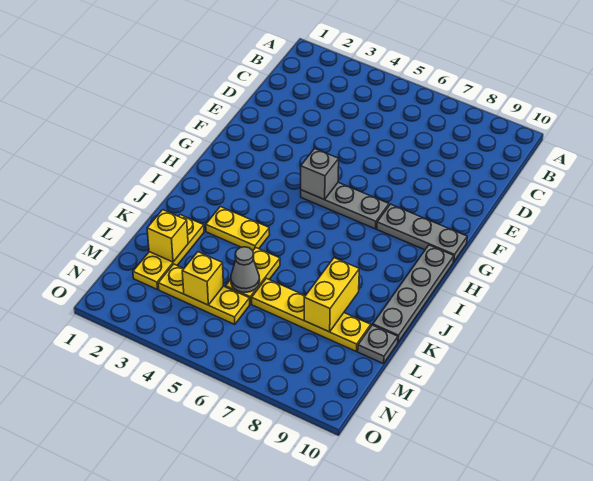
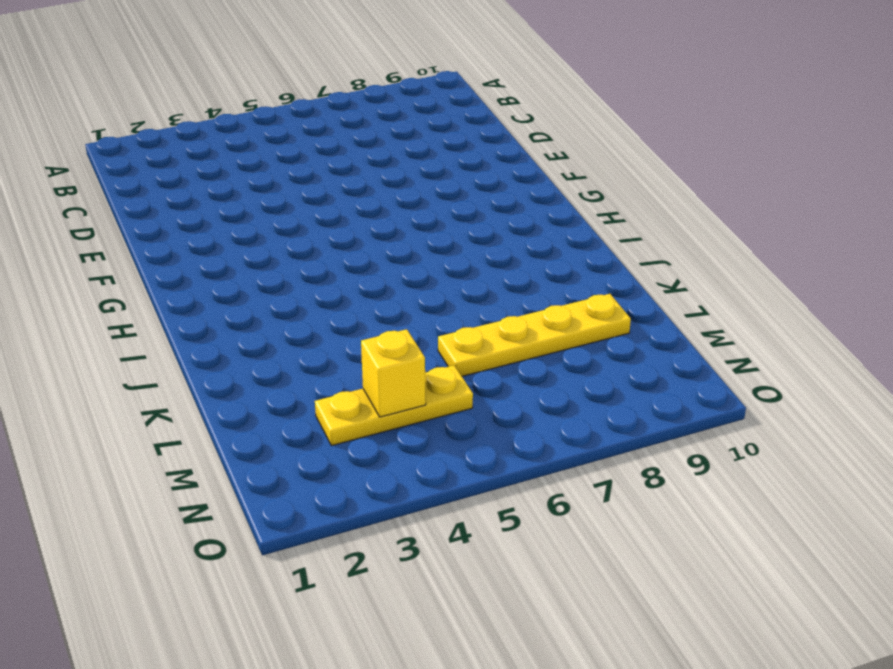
none -> grey plate G5:G7 level 1
none -> grey plate G8:G10 level 1
none -> grey plate H10:K10 level 1

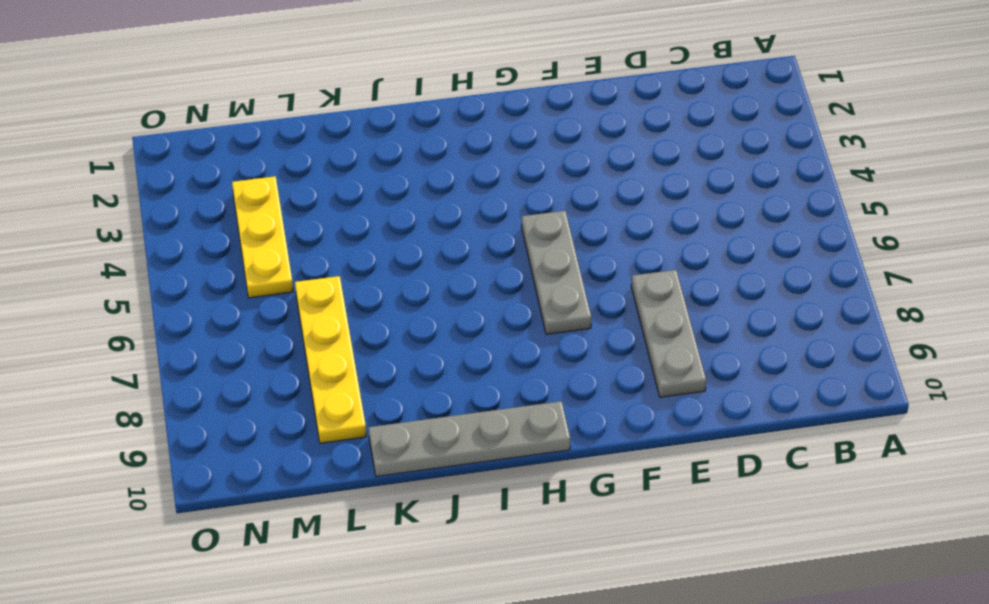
grey plate E7:E9 level 1 -> grey plate G8:G10 level 1
none -> yellow plate J3:J4 level 1
none -> yellow plate K2:M2 level 1
none -> yellow plate K5:L5 level 1

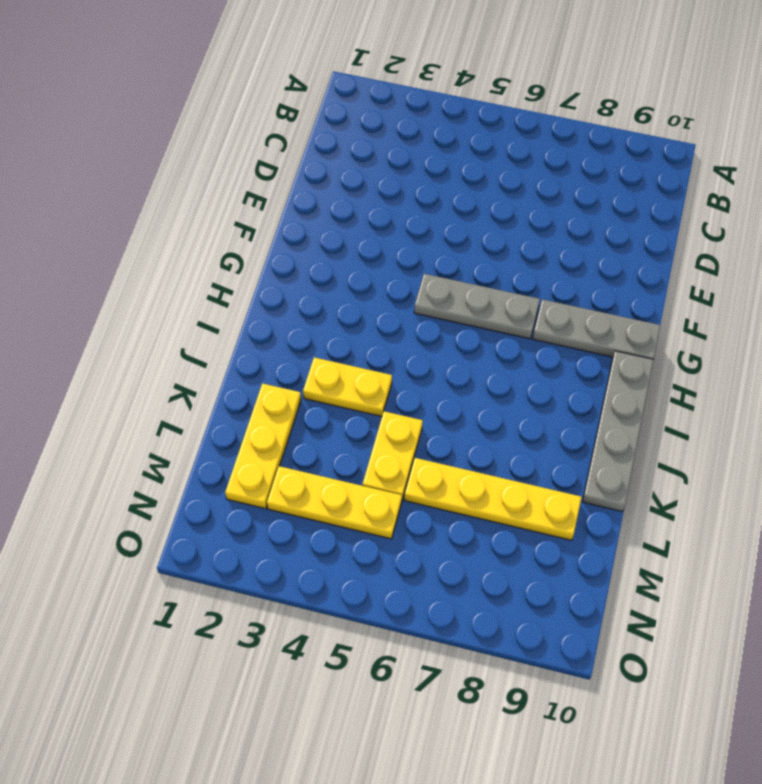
none -> grey plate L10 level 1
none -> grey brick G5 level 2
none -> yellow brick K8:L8 level 2

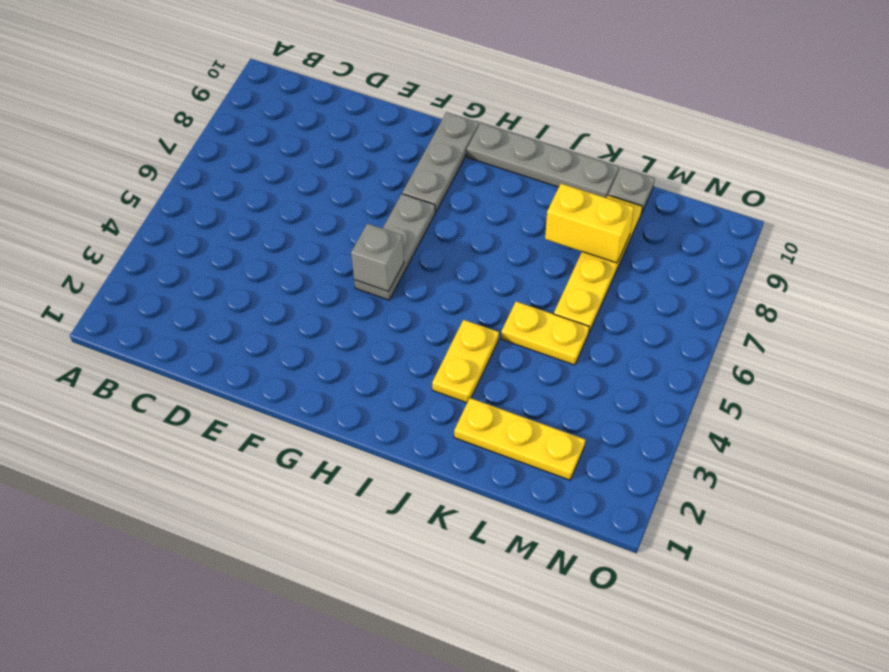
none -> yellow plate M3:M5 level 1
none -> yellow brick L2 level 2
none -> grey cone L5 level 2

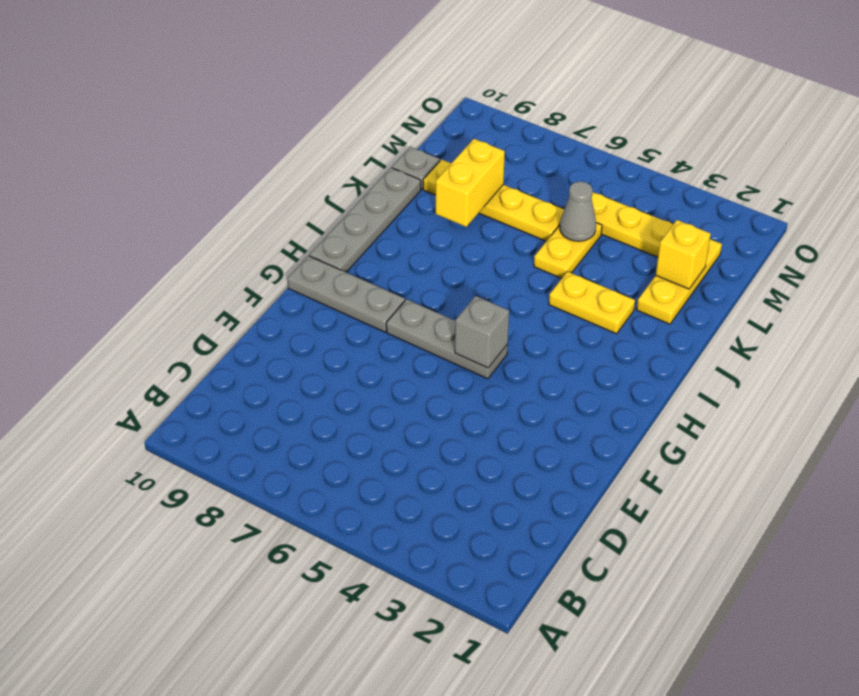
none -> yellow brick M4 level 2

